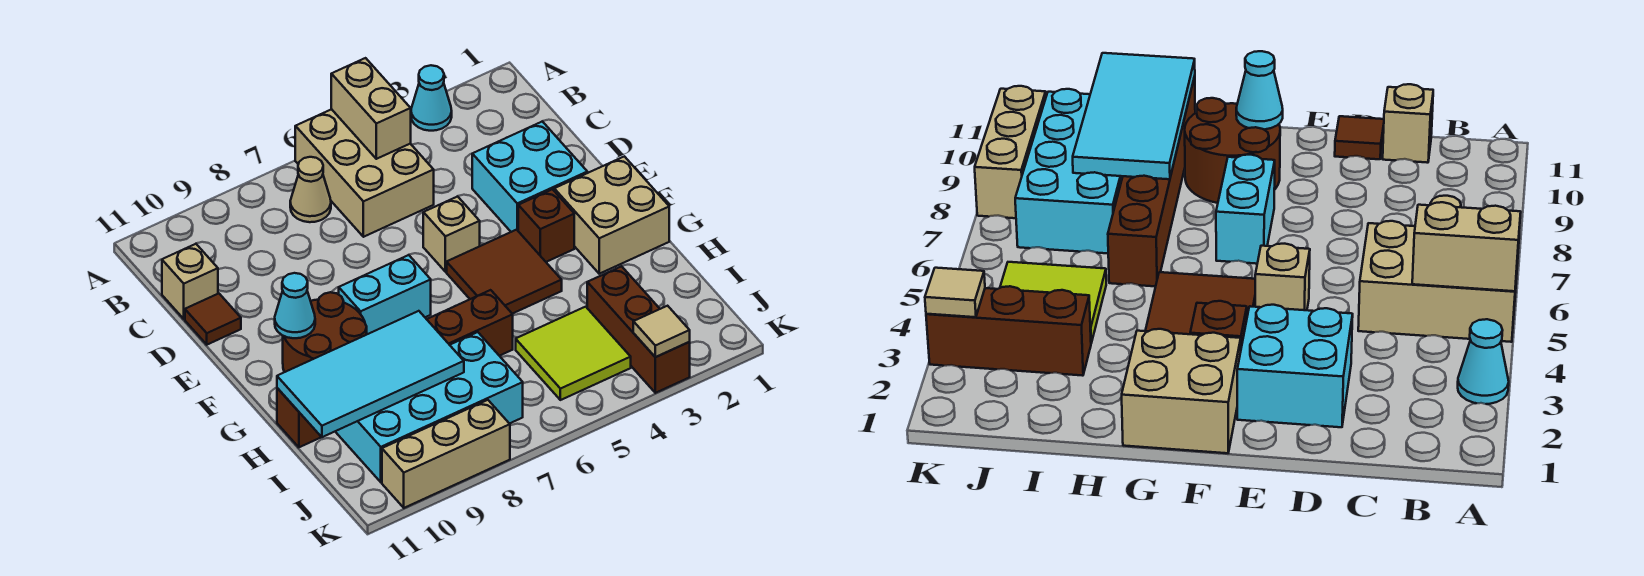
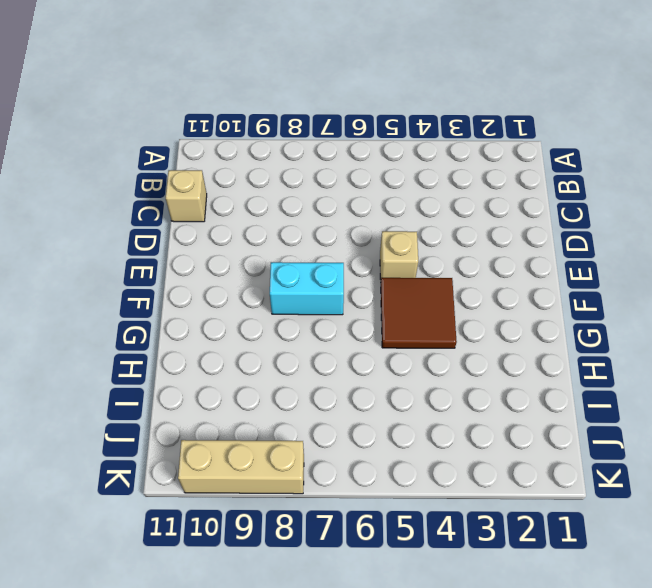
none -> cyan cone A3 level 1
none -> tan brick A5:C6 level 1
none -> tan cone B7 level 1

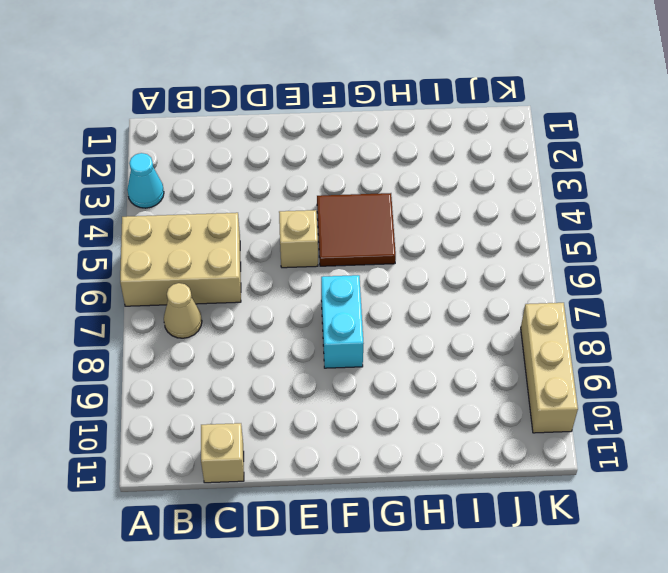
none -> cyan brick D2:E3 level 1
none -> brown tile D11 level 1
none -> tan brick F1:G2 level 1

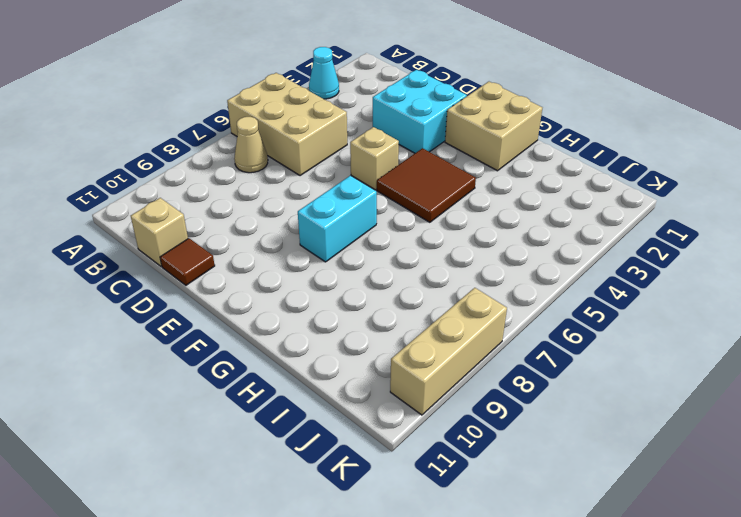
none -> brown brick F3 level 1
none -> brown round brick F9:G10 level 1
none -> brown brick H6:H11 level 1

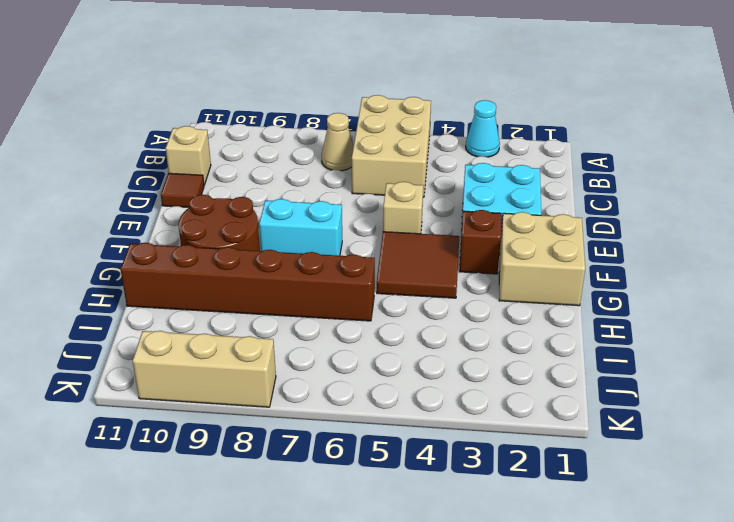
none -> brown brick I3:K3 level 1
none -> lime tile I4:J5 level 1
none -> cyan brick I7:J10 level 1

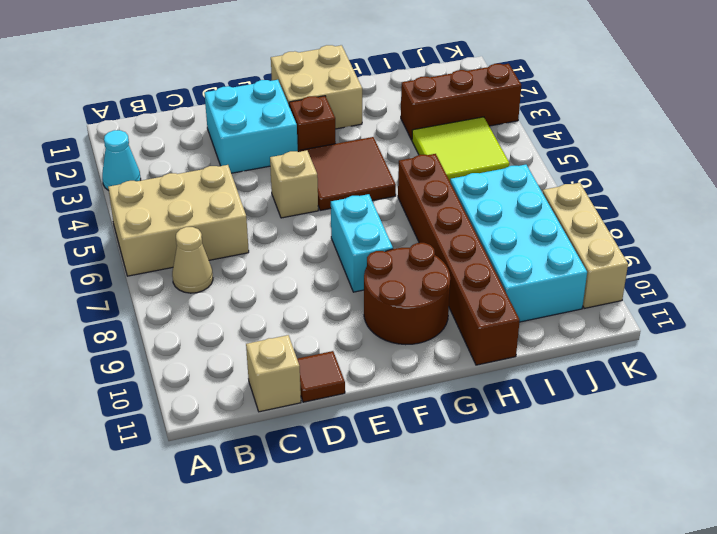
none -> tan brick A5:B5 level 2
none -> cyan cone F10 level 2
none -> cyan tile H8:I11 level 2

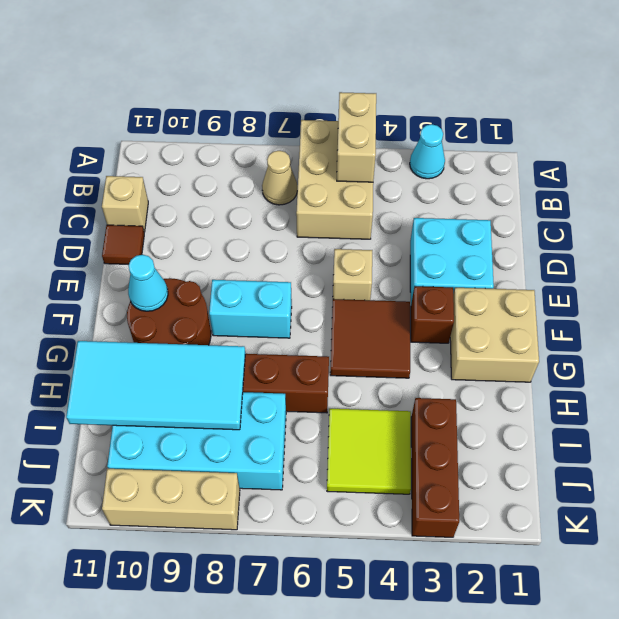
none -> tan tile K3 level 2

